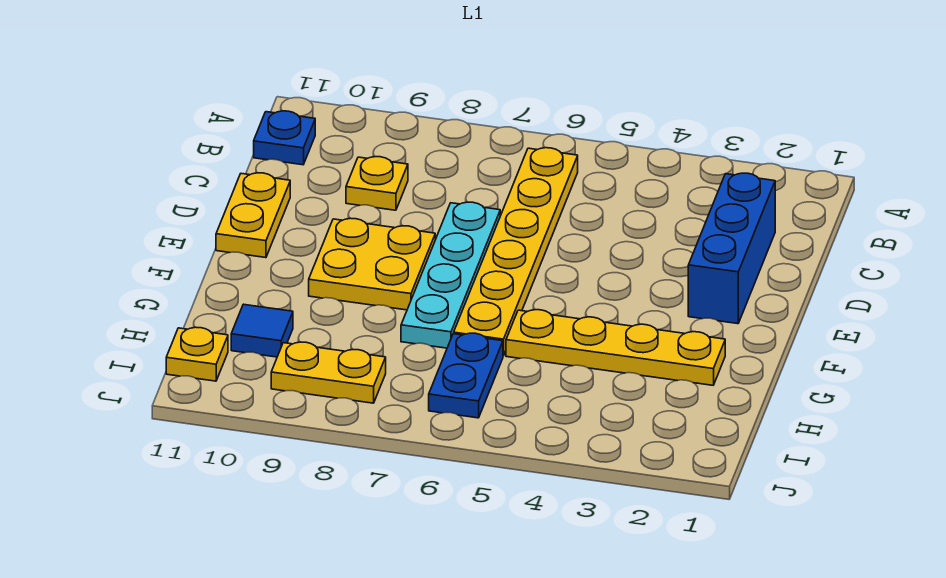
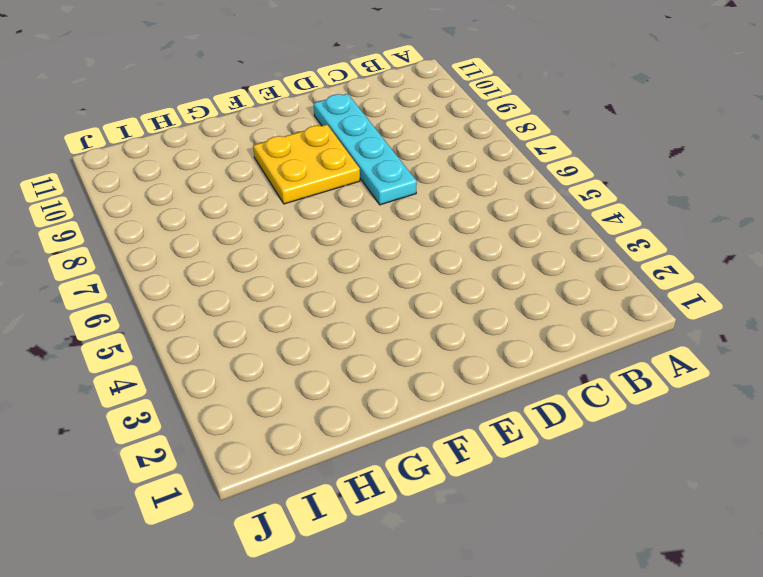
cyan plate D7:D10 level 1 -> cyan plate D7:G7 level 1
none -> yellow plate B6:G6 level 1
none -> blue plate B11 level 1
none -> blue brick C2:E2 level 1

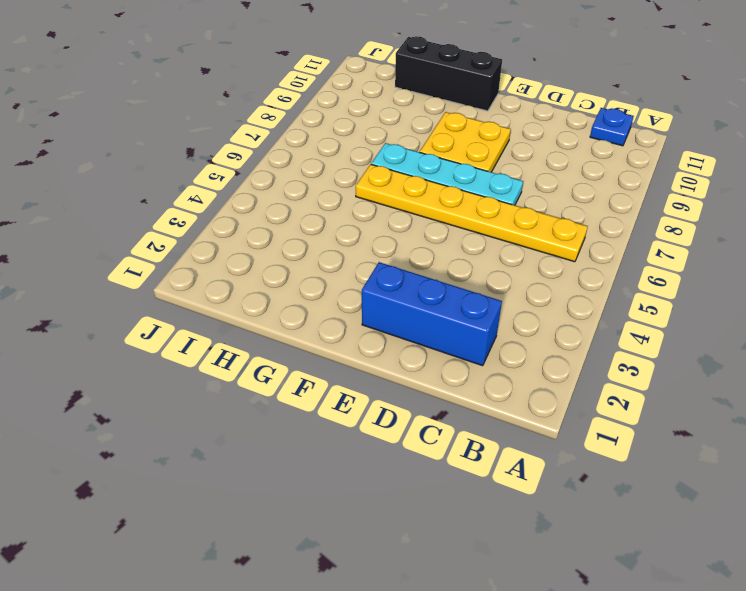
black brick F11:H11 level 1 -> none
none -> yellow plate C9 level 1
none -> yellow plate D11:E11 level 1
none -> yellow plate G2:G5 level 1

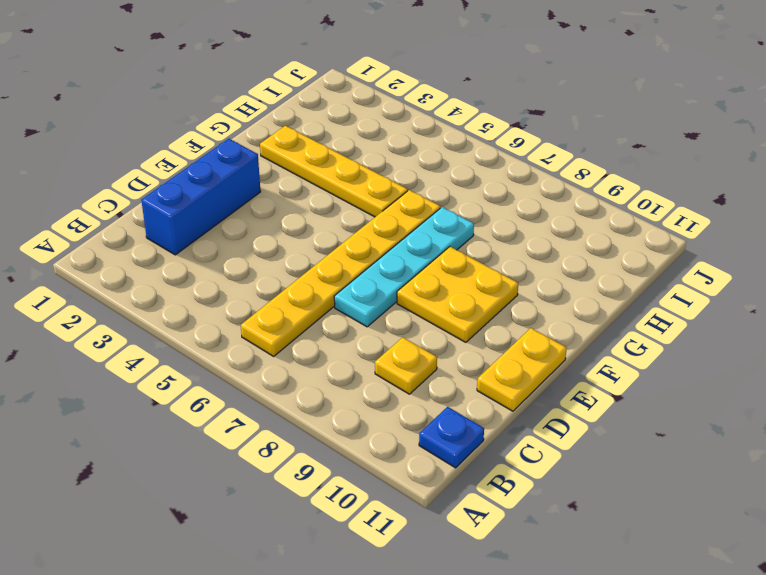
none -> blue plate H6:I6 level 1
none -> blue tile H10 level 1
none -> yellow plate I8:I9 level 1

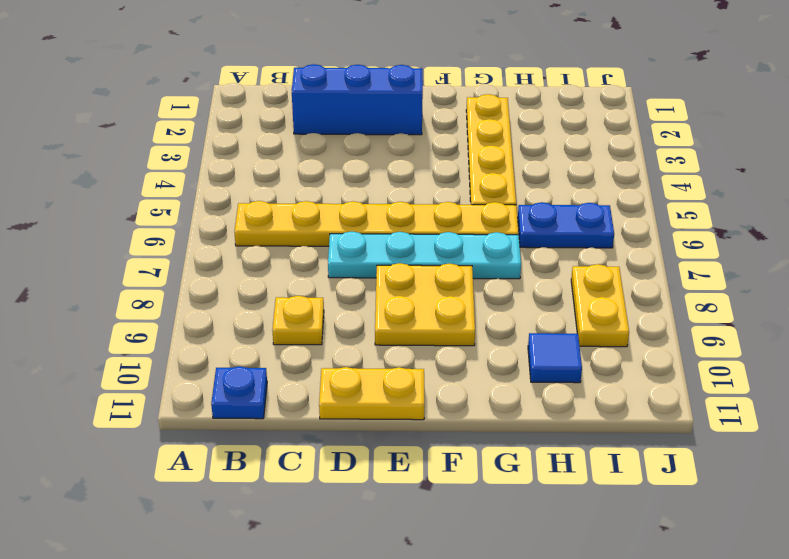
none -> yellow plate I11 level 1

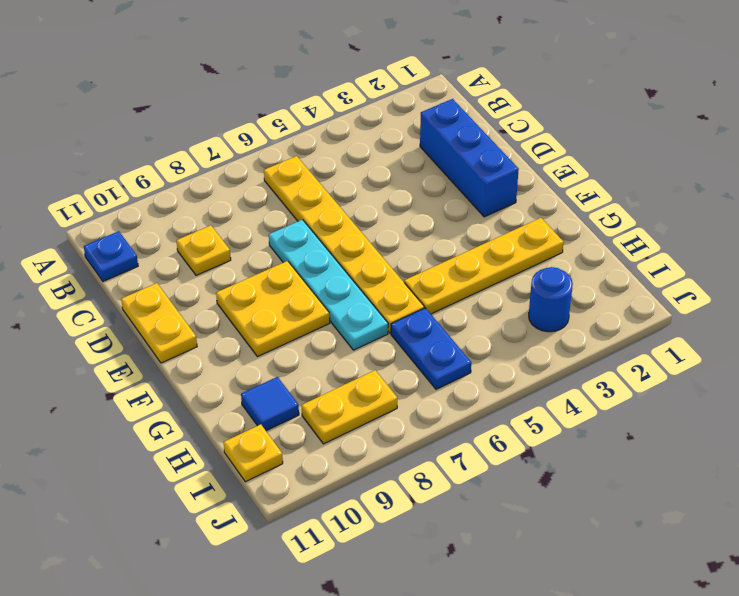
blue round brick I3 level 1 -> none

